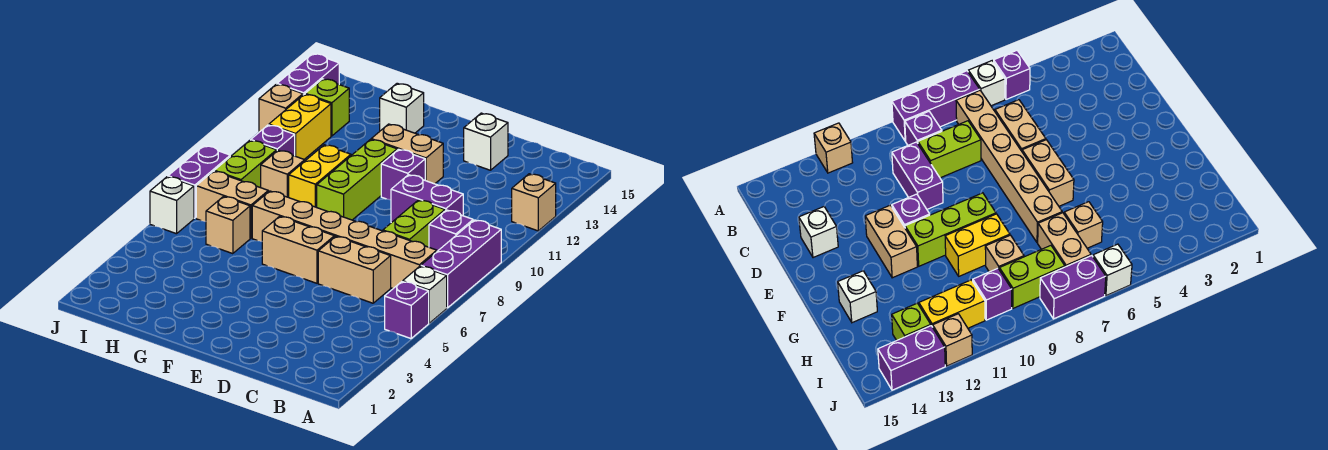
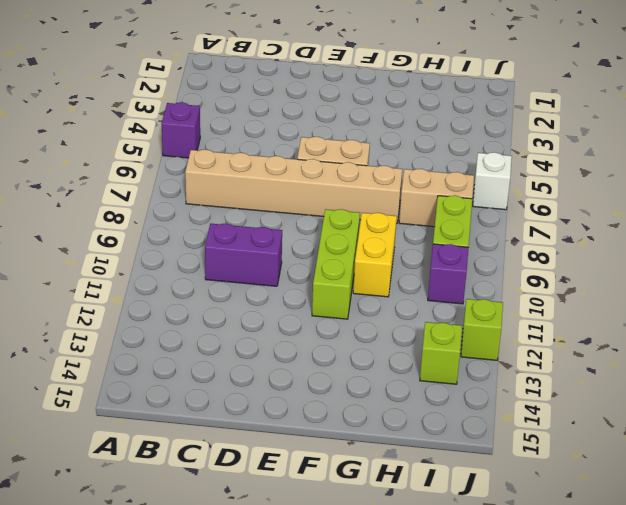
lime brick J12 level 1 -> tan brick J12 level 1
none -> white brick A6 level 1
none -> purple brick A7:A9 level 1
none -> tan brick A12 level 1

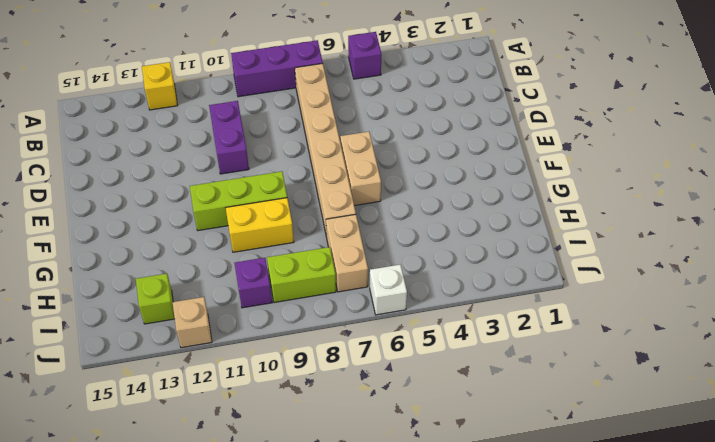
yellow brick A12 level 1 -> tan brick A12 level 1
none -> white brick A6 level 1
none -> purple brick B9 level 1
none -> tan brick C6:D6 level 1

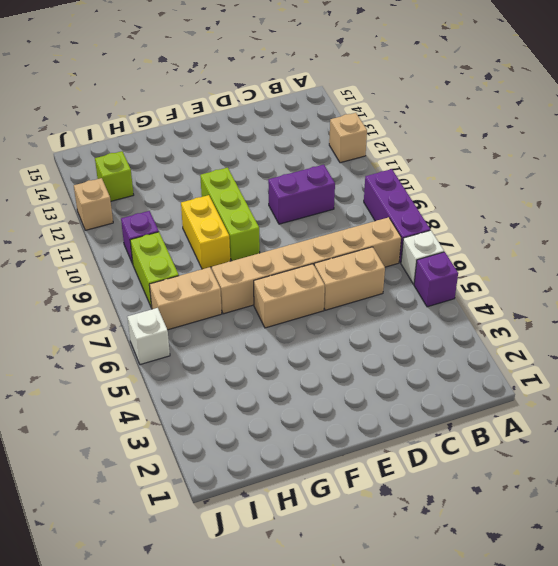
none -> purple brick B9 level 1
none -> lime brick C8:C9 level 1
none -> white brick D14 level 1

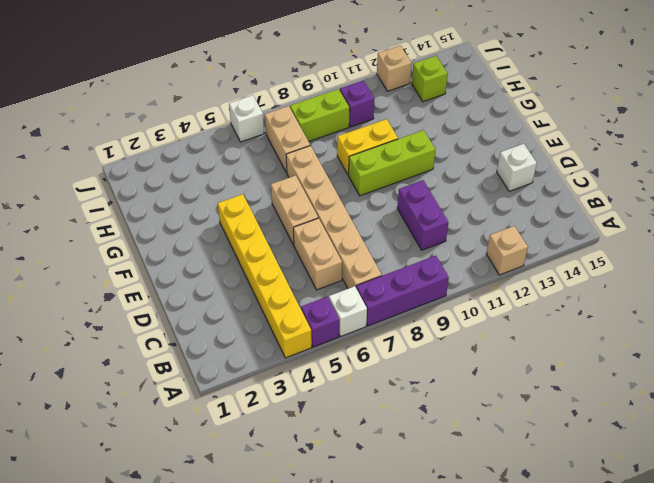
yellow brick A4:F4 level 1 -> none
none -> purple brick B9 level 1
none -> lime brick C8:C9 level 1
none -> purple brick E11 level 1

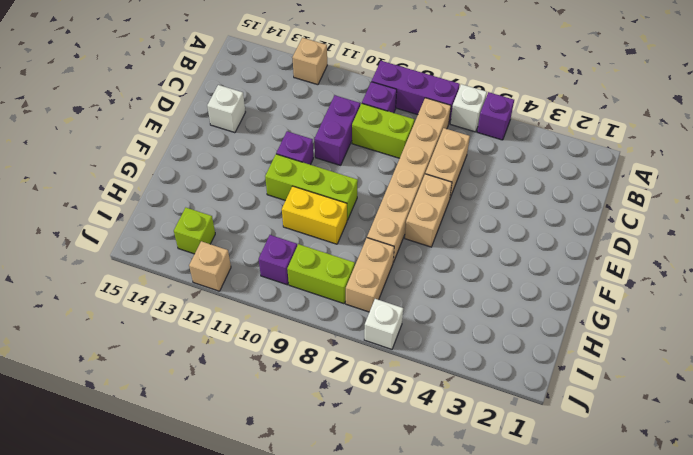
none -> tan brick E12:F12 level 1
none -> white brick G14 level 1
none -> tan brick H6 level 1

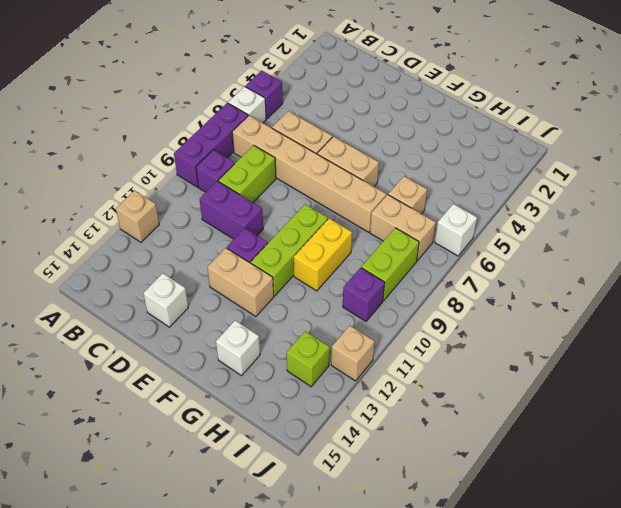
none -> tan brick H9 level 1
none -> yellow brick I11:I12 level 1
none -> purple brick J7:J8 level 1

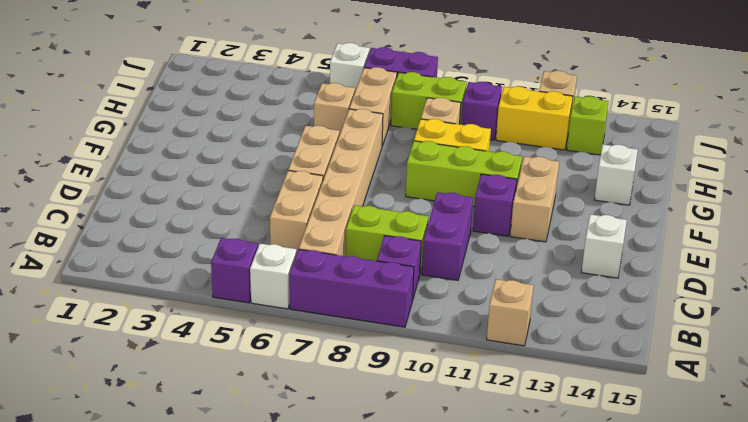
none -> purple brick J13:J14 level 1

